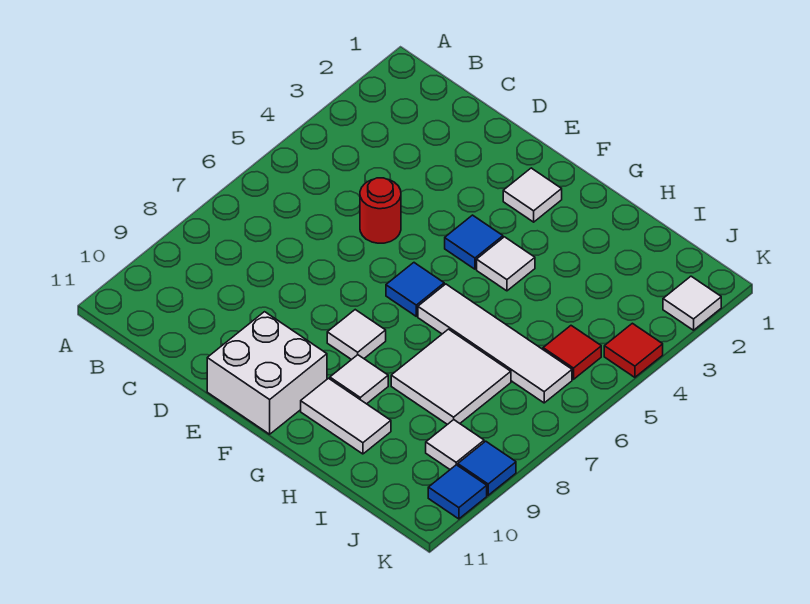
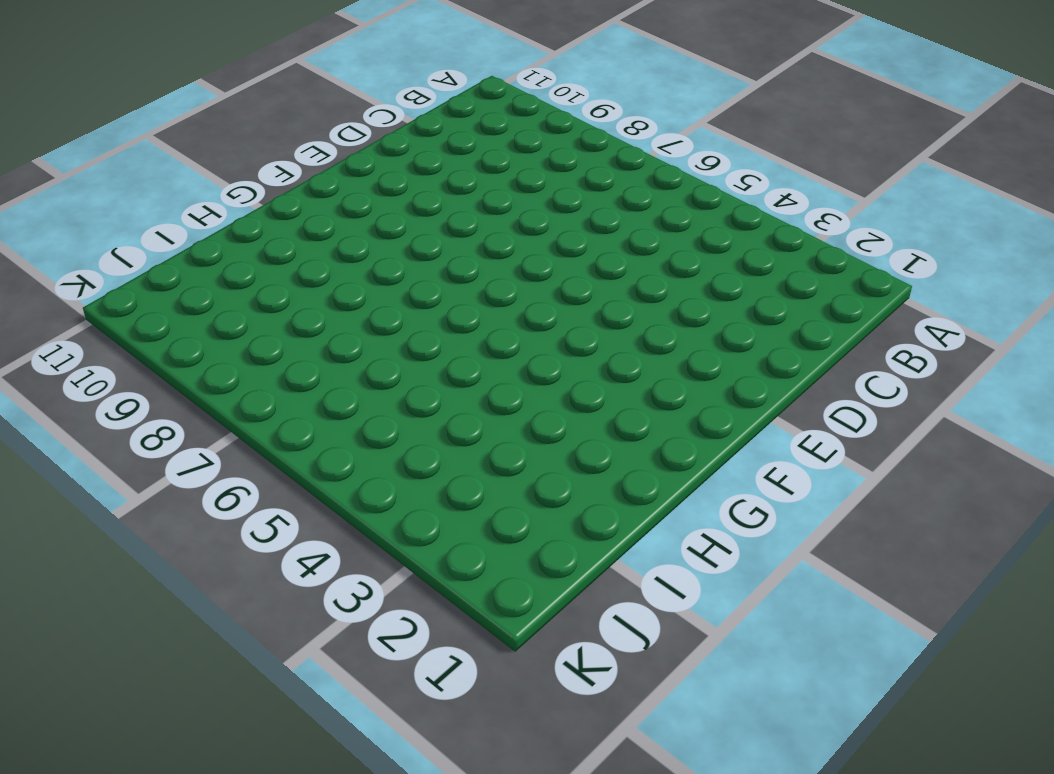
none -> red round brick D5 level 1
none -> white brick E10:F11 level 1
none -> white tile F2 level 1

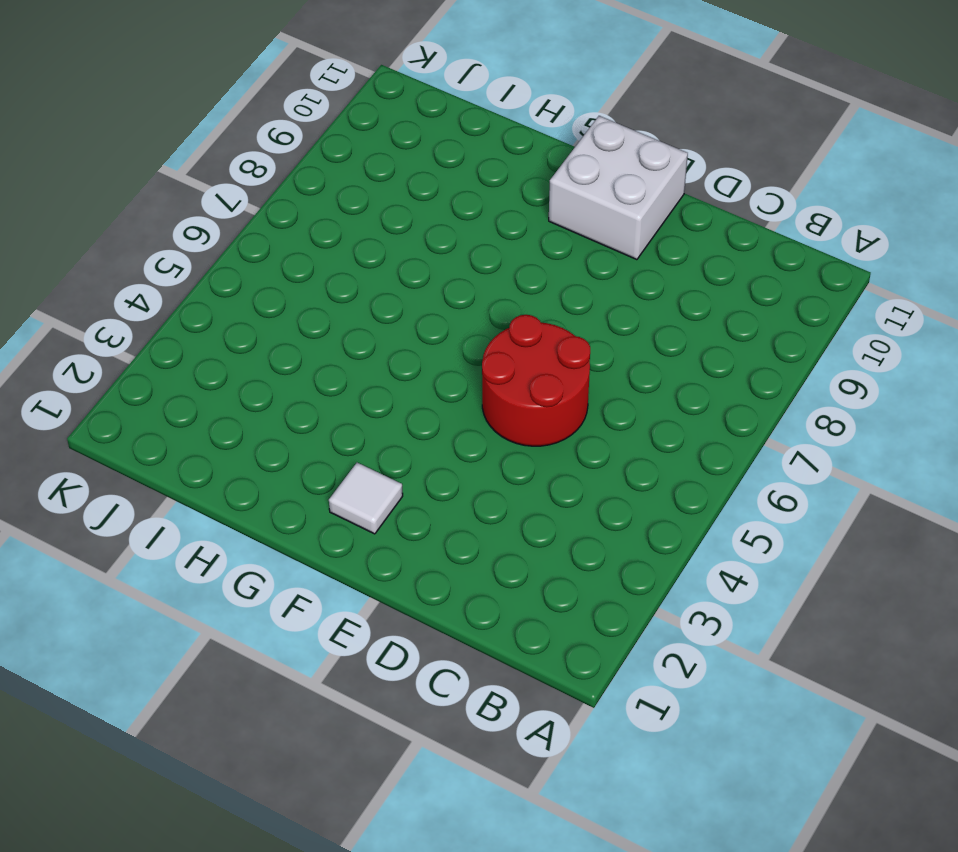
red round brick D5:E6 level 1 -> red round brick D5 level 1
none -> blue tile F4 level 1
none -> blue tile F6 level 1
none -> white tile F8 level 1

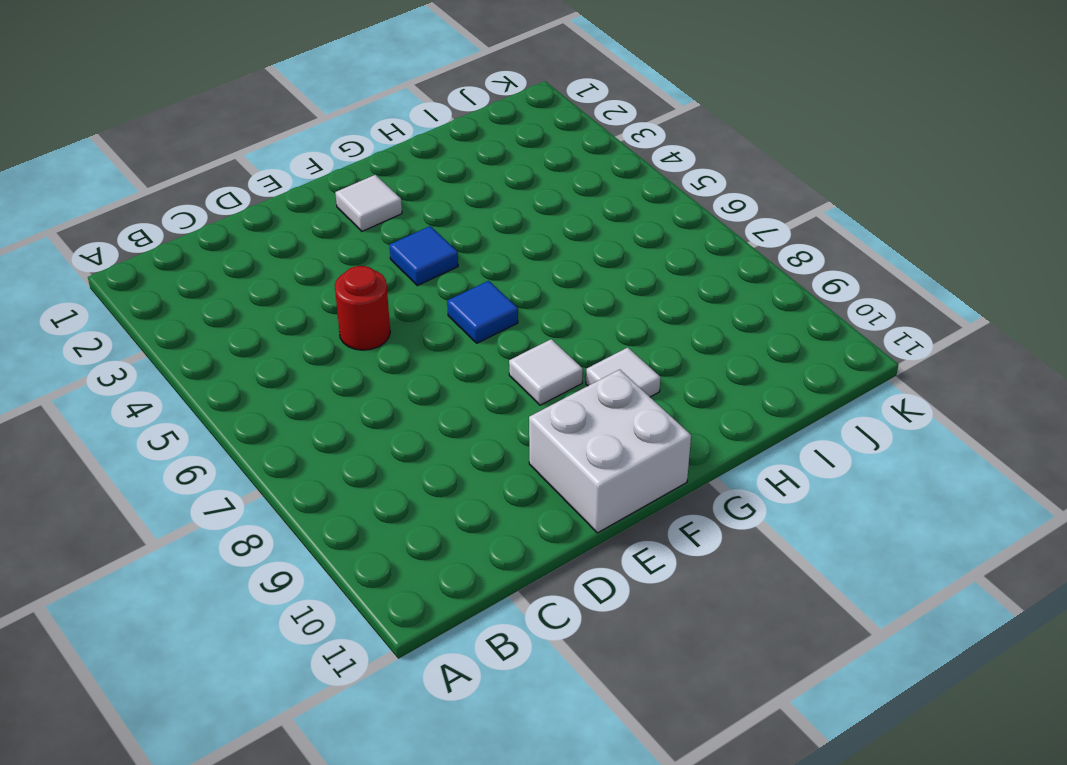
none -> white tile G4 level 1
none -> white tile G6:J6 level 1
none -> white tile G10:H10 level 1

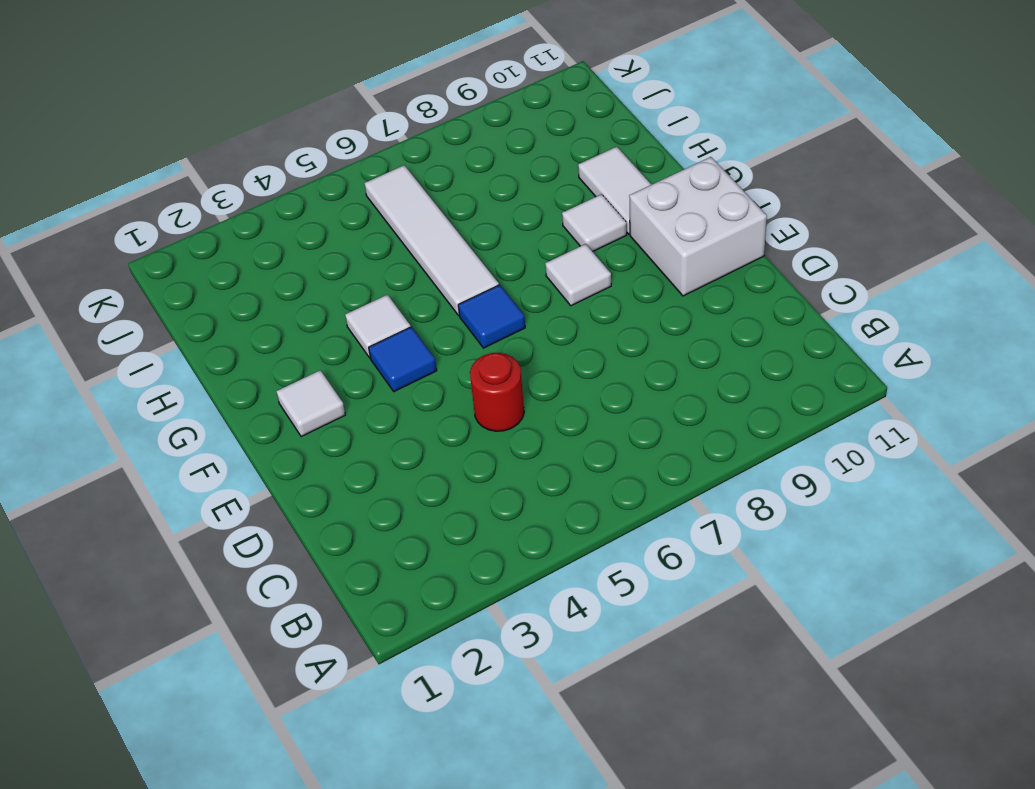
none -> white tile H7:I8 level 1
none -> red tile J5 level 1
none -> white tile J9 level 1

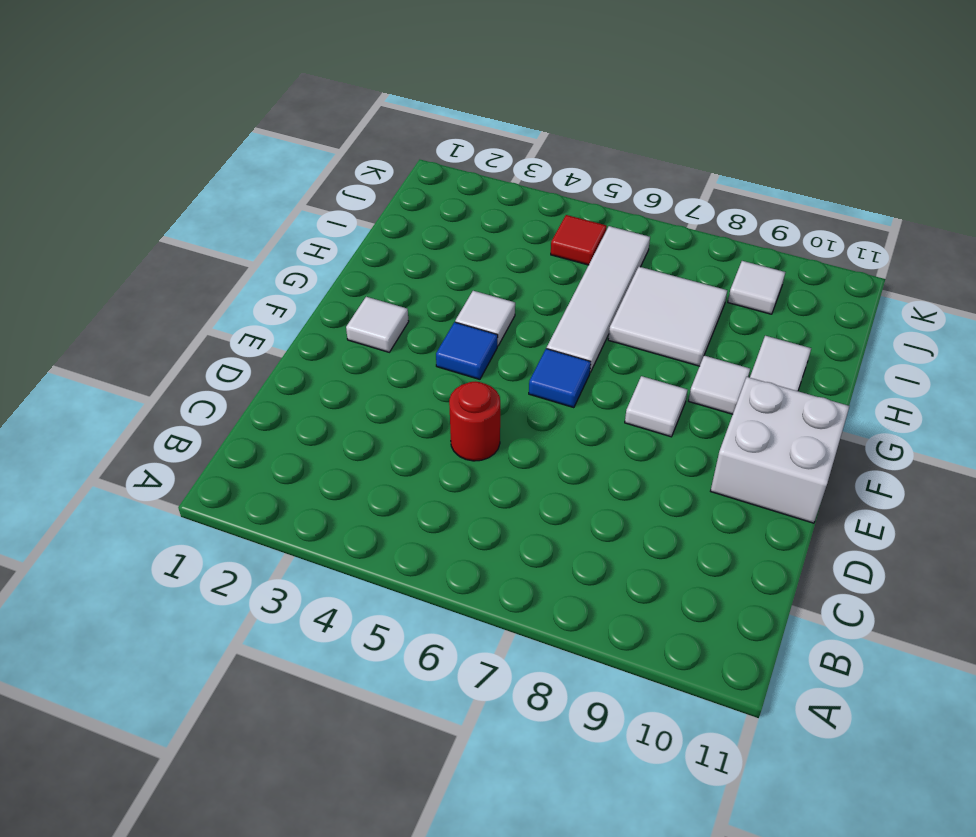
none -> white tile K2 level 1
none -> red tile K4 level 1
none -> blue tile K9 level 1

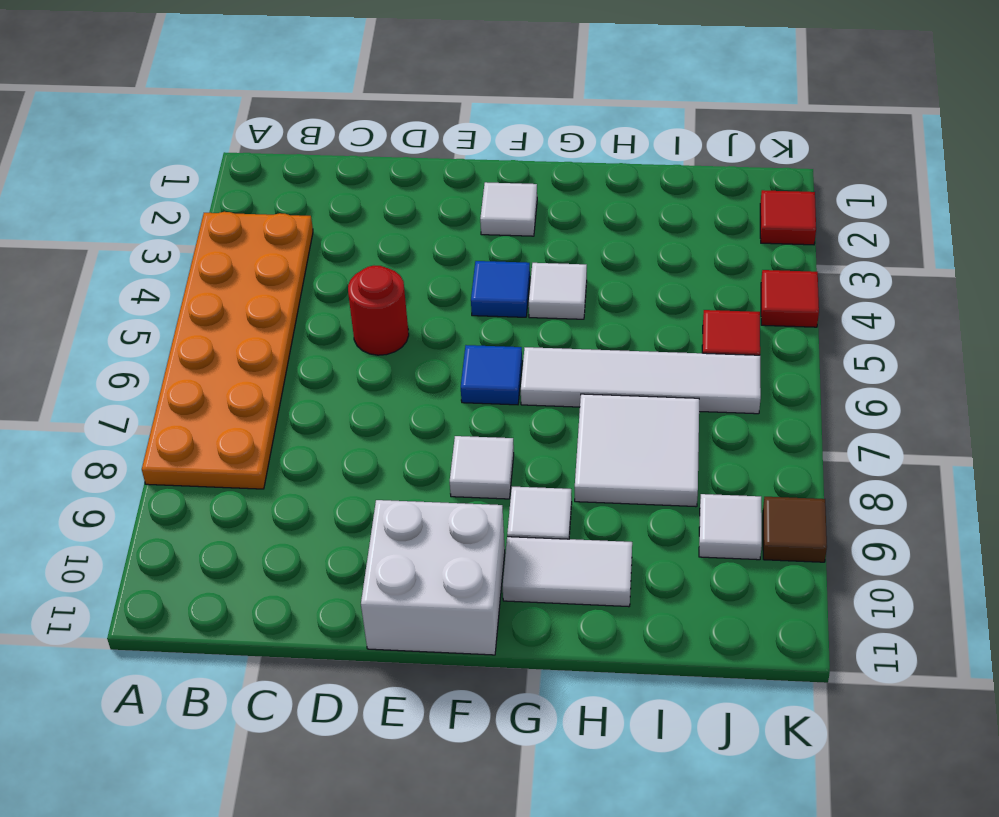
orange plate A3:B8 level 1 -> none
red tile K2 level 1 -> white tile K2 level 1
brown tile K9 level 1 -> blue tile K9 level 1
none -> blue tile K10 level 1

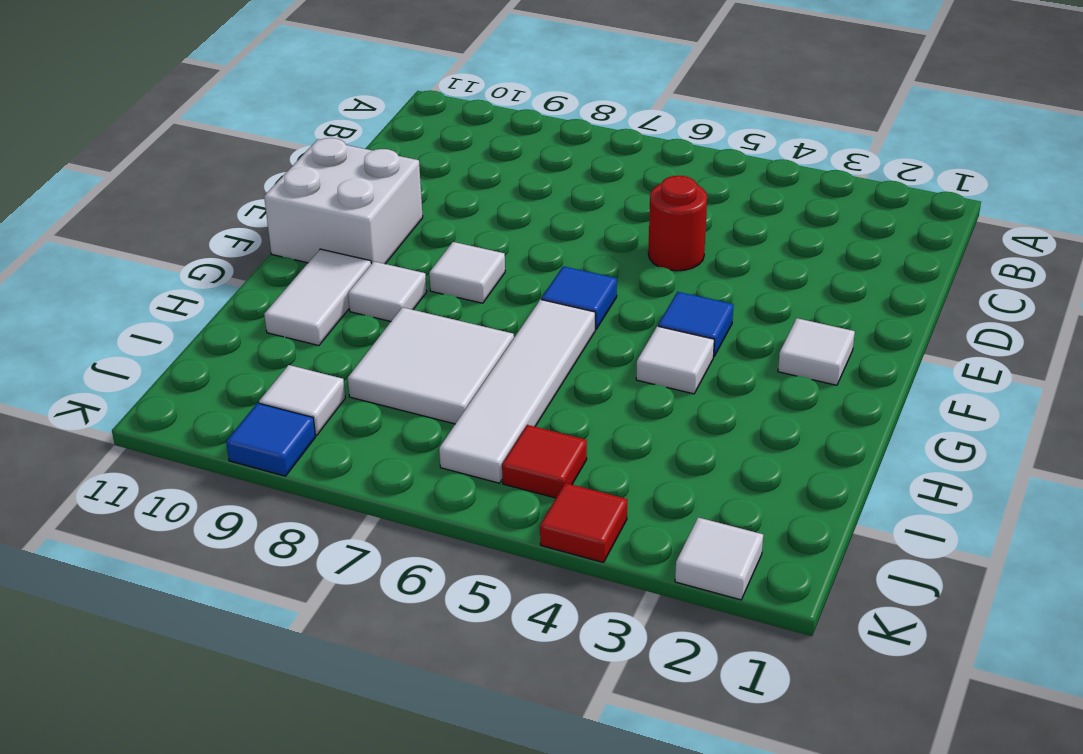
none -> blue tile K10 level 1

